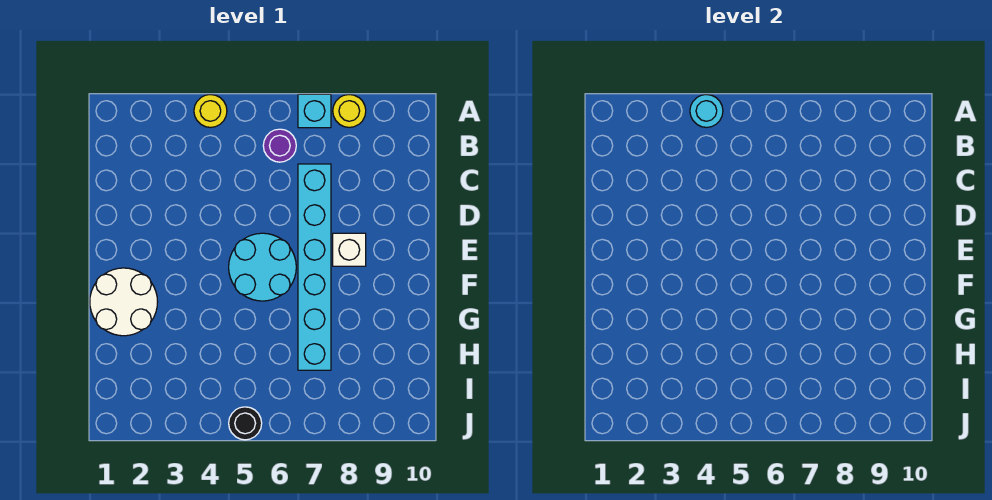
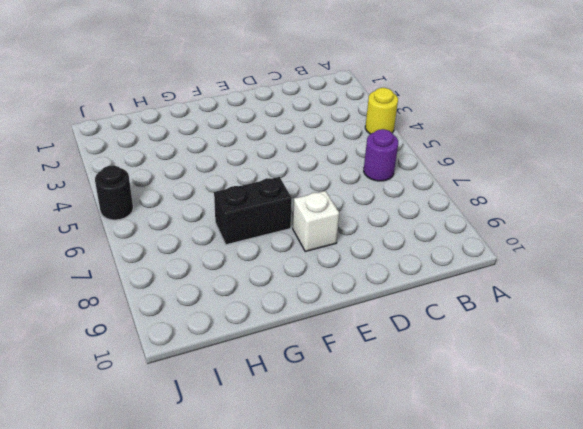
black brick F7:G7 level 1 -> cyan brick C7:H7 level 1
none -> cyan brick A7 level 1
none -> yellow round brick A8 level 1

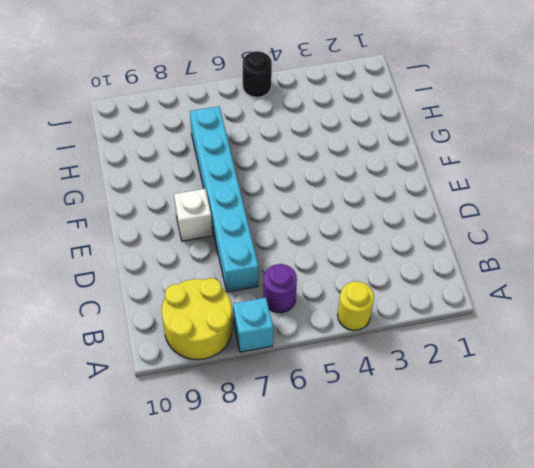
yellow round brick A8:B9 level 1 -> yellow round brick A8 level 1
none -> cyan round brick E5:F6 level 1
none -> white round brick F1:G2 level 1

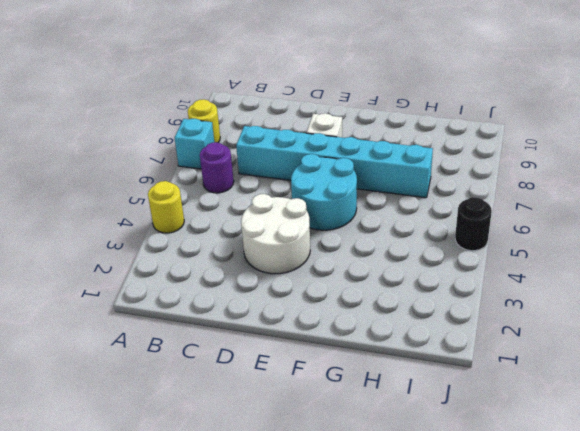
white round brick D3:E4 level 1 -> white round brick F1:G2 level 1
none -> cyan round brick A4 level 2

